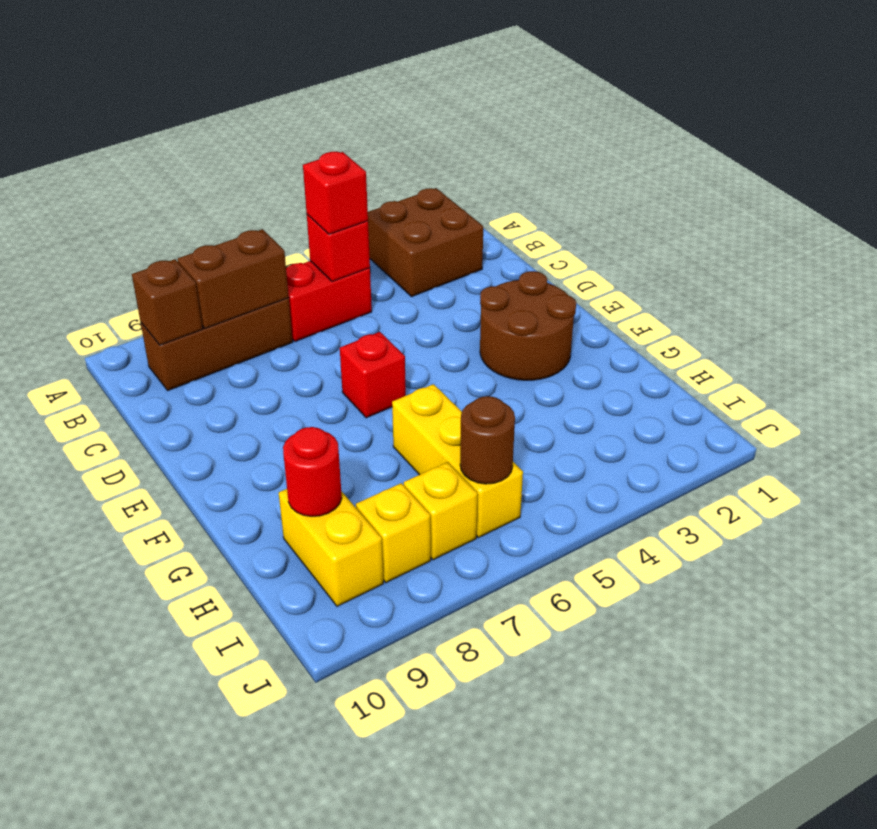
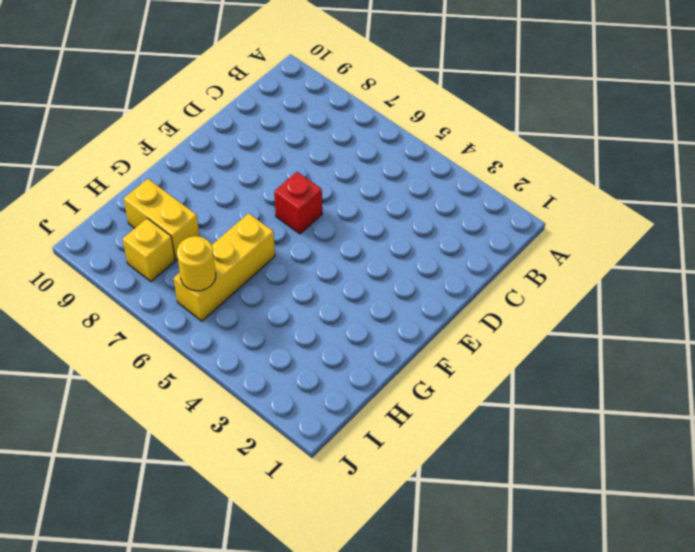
yellow brick H8:H9 level 1 -> yellow brick H9:I9 level 1
yellow round brick I6 level 2 -> brown round brick I6 level 2
none -> brown brick A2:B3 level 1
none -> red brick B5:B6 level 1
none -> brown brick B7:B9 level 1

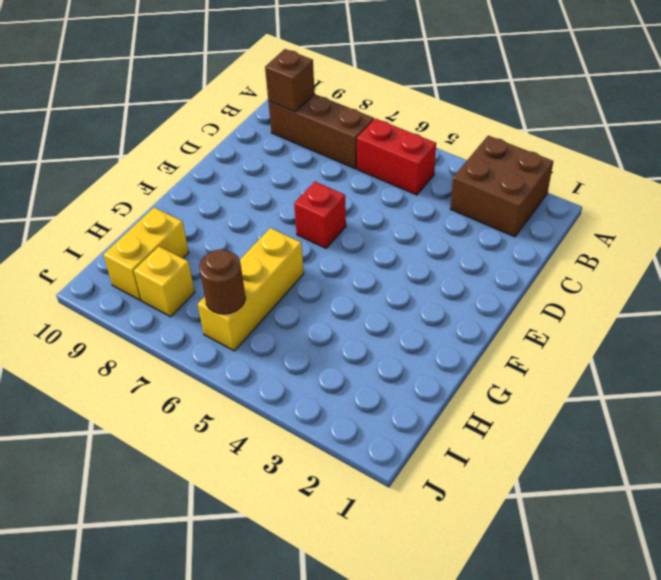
none -> brown round brick E2:F3 level 1
none -> yellow brick I7 level 1
none -> red brick B5 level 2

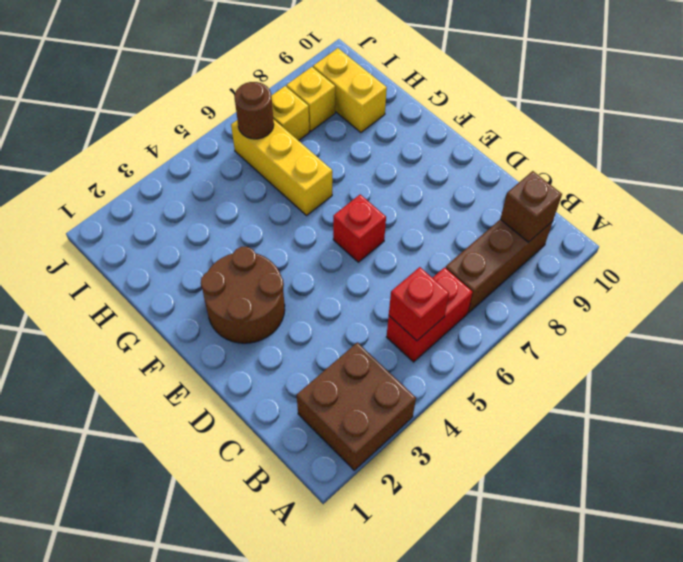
none -> brown brick B7:B8 level 2
none -> red round brick H9 level 2
none -> red brick B5 level 3

